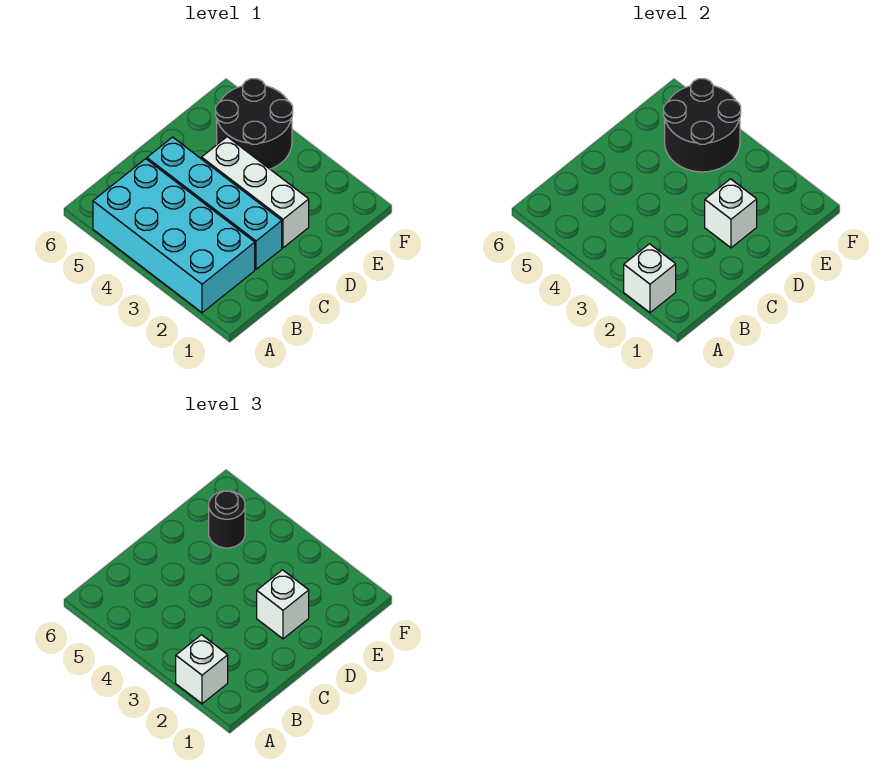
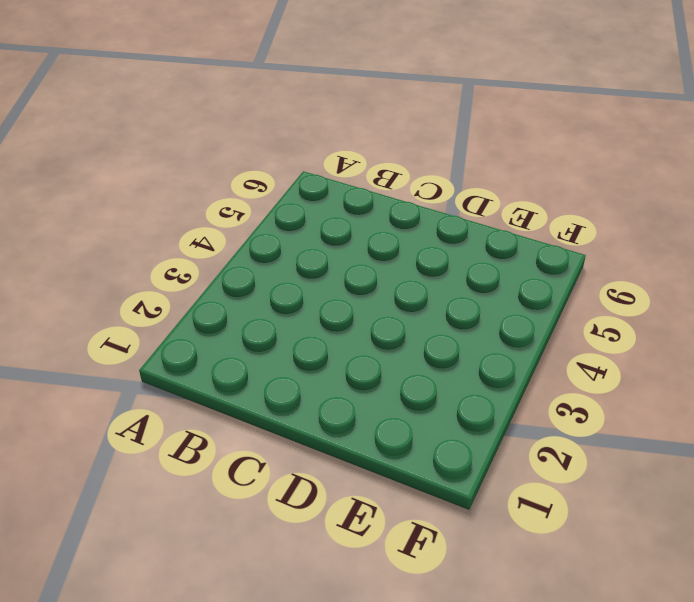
none -> cyan brick A2:B5 level 1
none -> cyan brick C2:C5 level 1

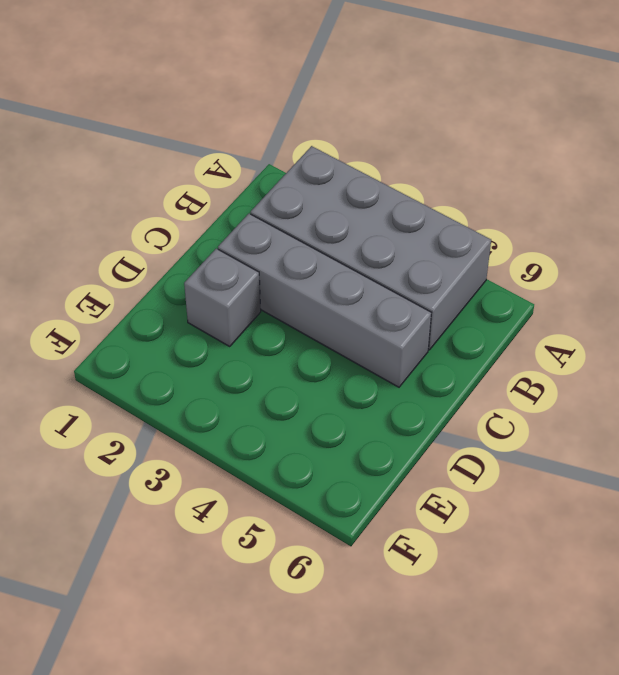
grey brick A2:B5 level 1 -> cyan brick A2:B5 level 1
grey brick C2:C5 level 1 -> cyan brick C2:C5 level 1
grey brick D2 level 1 -> white brick D2:D4 level 1
none -> black round brick E4:F5 level 1
none -> white brick A2 level 2

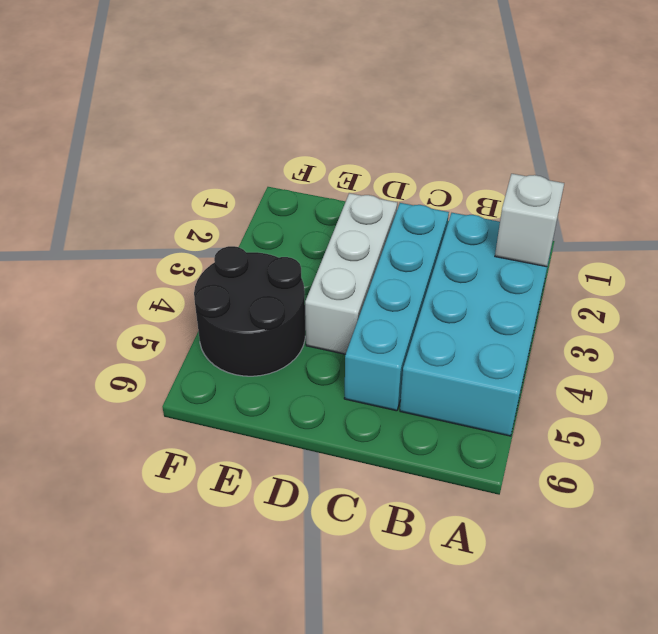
none -> white brick D2 level 2
none -> black round brick E4:F5 level 2

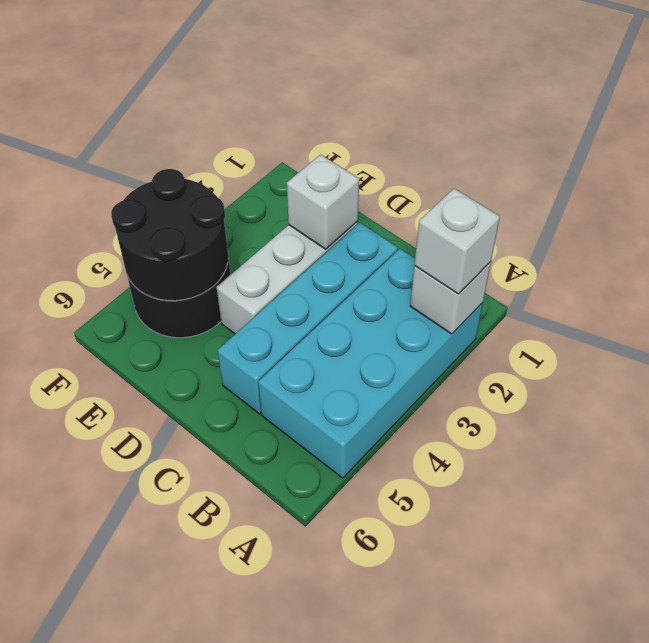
none -> white brick D2 level 3
none -> black round brick E5 level 3

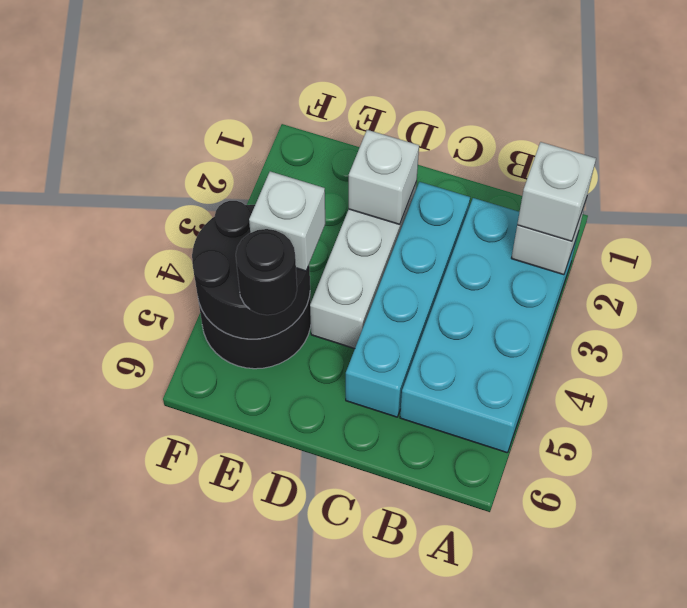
white brick E4 level 3 -> white brick D2 level 3

